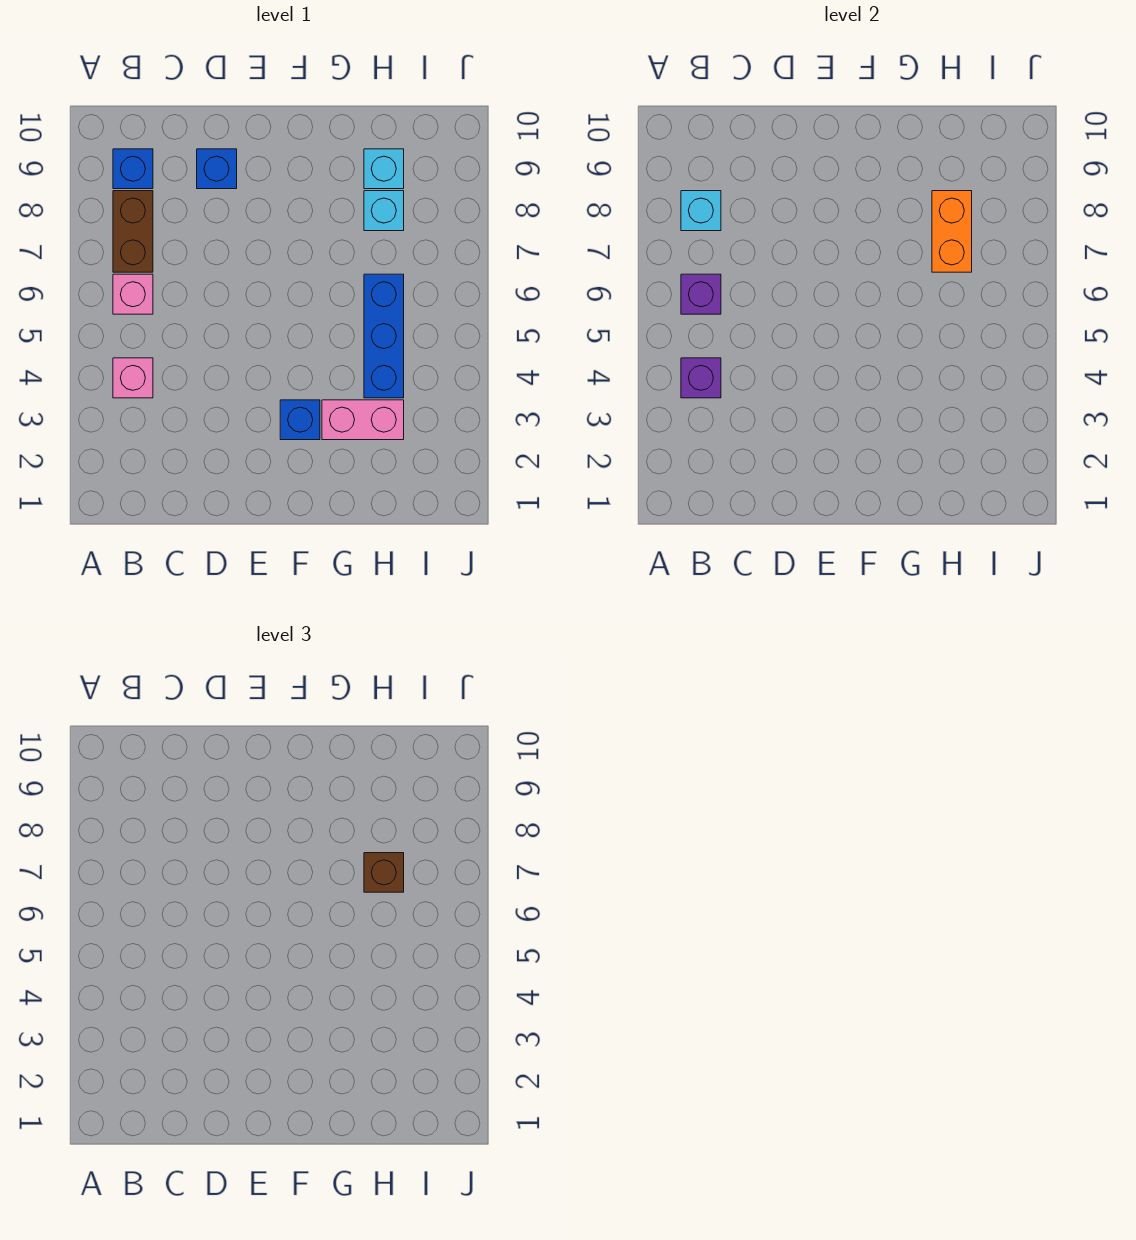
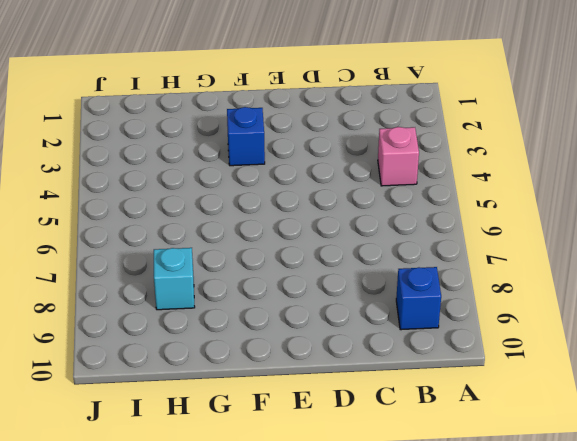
none -> pink brick B6 level 1
none -> brown brick B7:B8 level 1
none -> blue brick D9 level 1

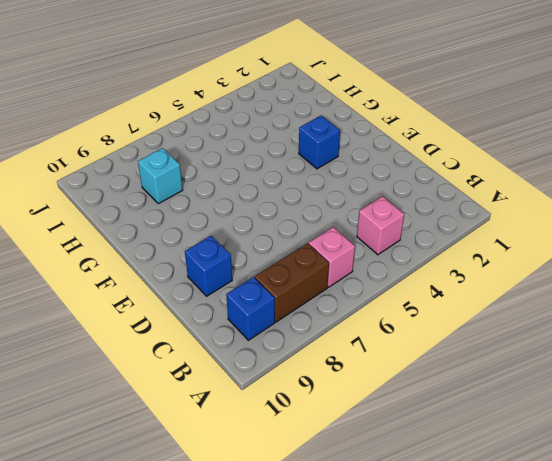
none -> pink brick G3:H3 level 1
none -> blue brick H4:H6 level 1
none -> cyan brick H9 level 1

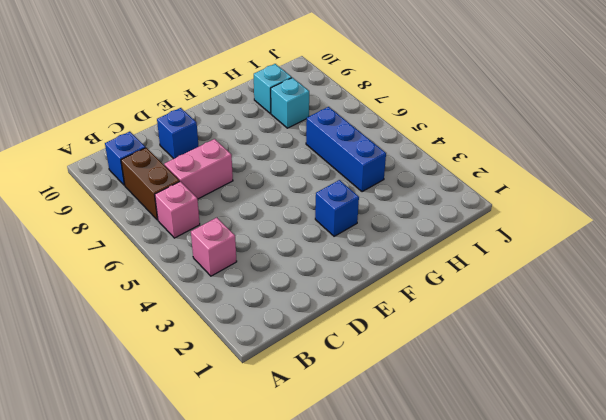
pink brick C7:D7 level 1 -> pink brick G3:H3 level 1
none -> purple brick B4 level 2
none -> purple brick B6 level 2
none -> cyan brick B8 level 2

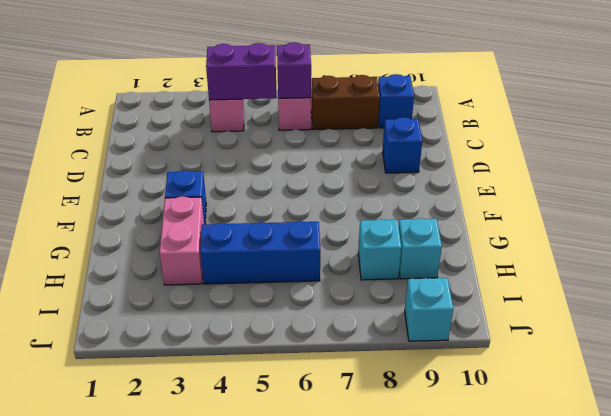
purple brick B4:B5 level 2 -> purple brick B4 level 2
cyan brick J9 level 1 -> cyan brick B8 level 2
none -> orange brick H7:H8 level 2
none -> brown brick H7 level 3

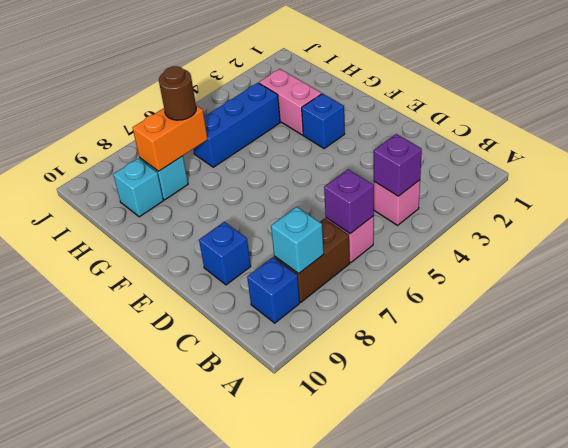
brown round brick H7 level 3 -> brown brick H7 level 3

